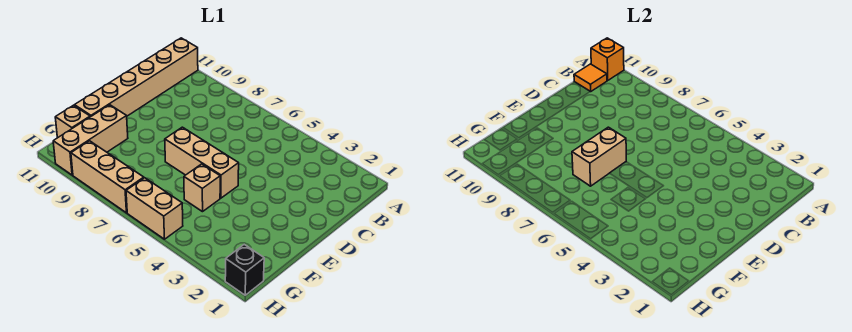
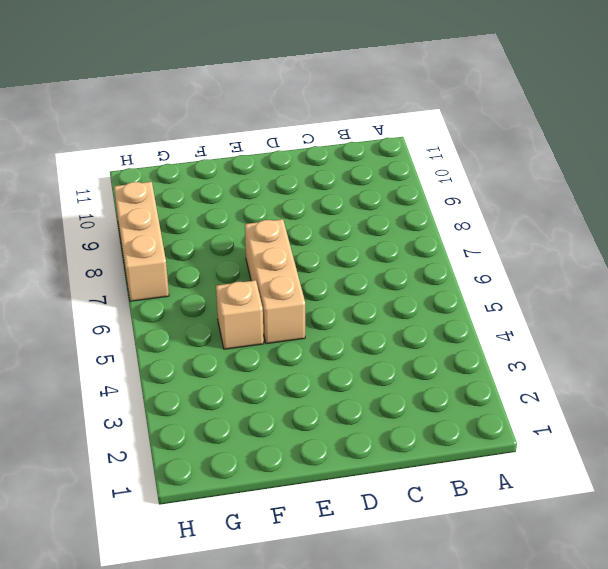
none -> tan brick A11:F11 level 1
none -> tan brick F10:H10 level 1

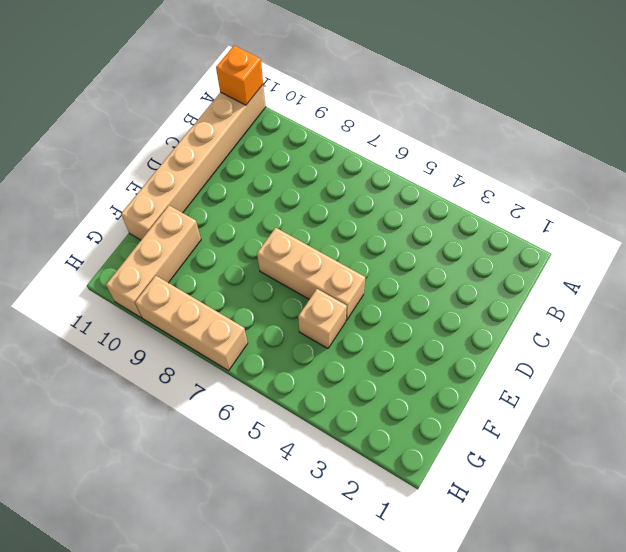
none -> tan brick G11 level 1
none -> black brick H1 level 1

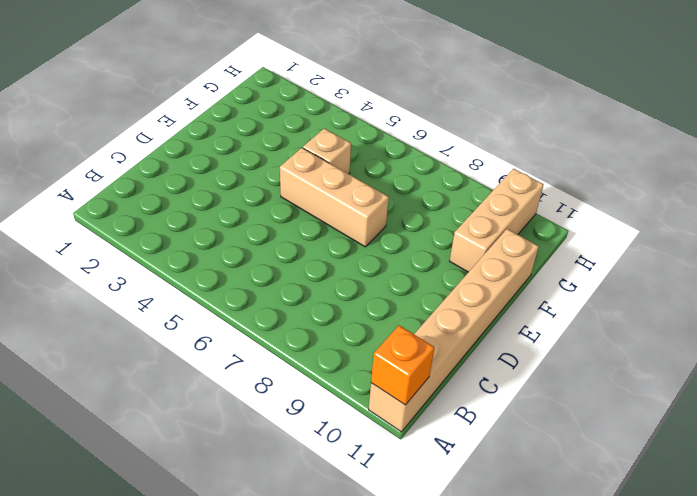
none -> tan brick G11 level 1
none -> black brick H1 level 1

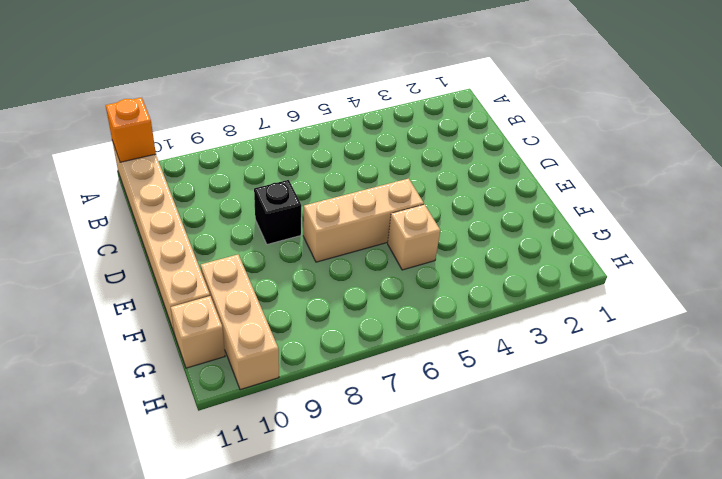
black brick D8 level 1 -> black brick H1 level 1
none -> tan brick H5:H6 level 1
none -> tan brick H7:H9 level 1

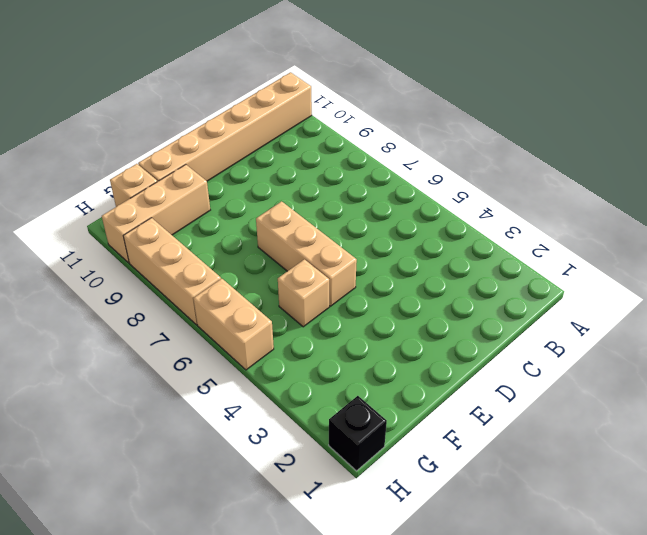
none -> orange brick A11 level 2
none -> orange tile B11 level 2

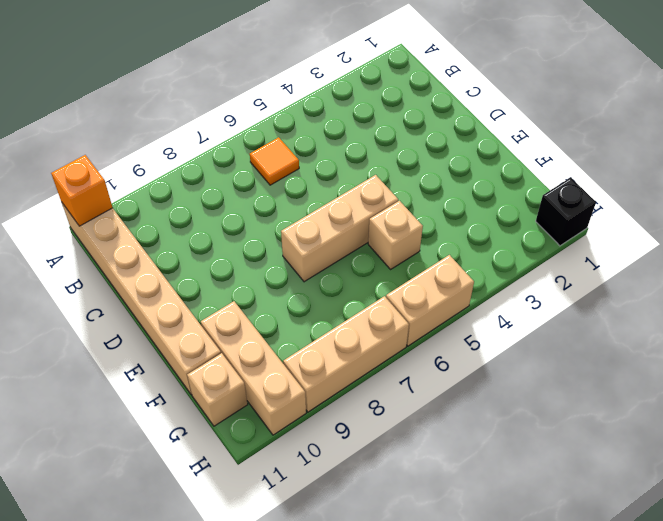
orange tile B6 level 1 -> orange tile B11 level 2
none -> tan brick E7:F7 level 2

